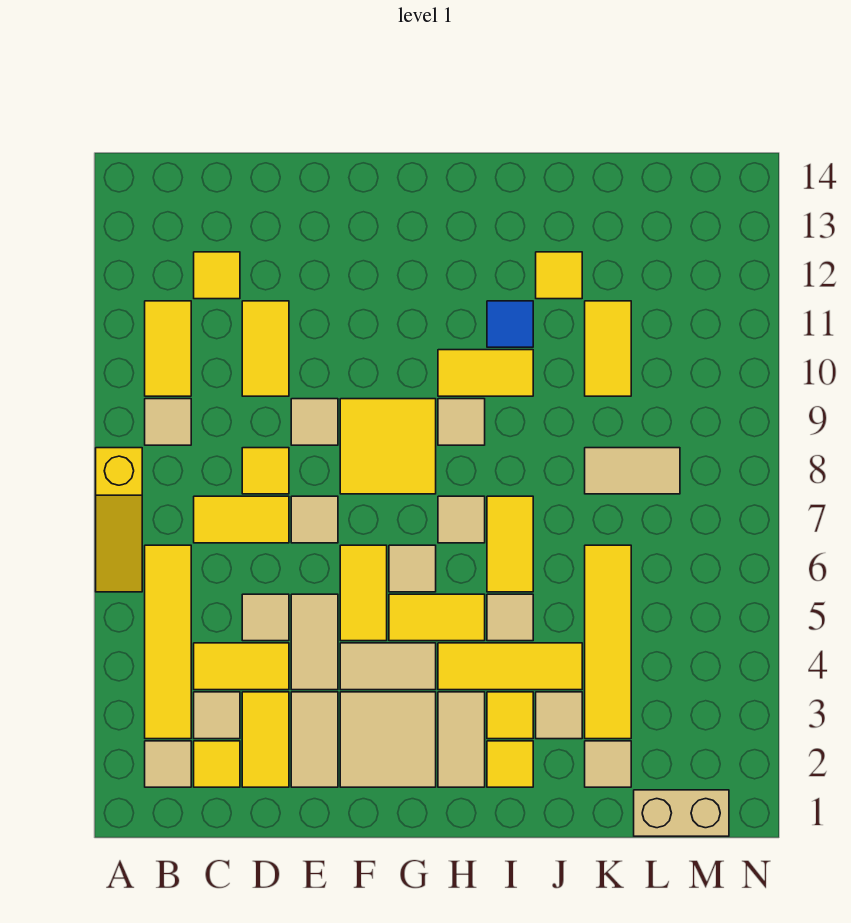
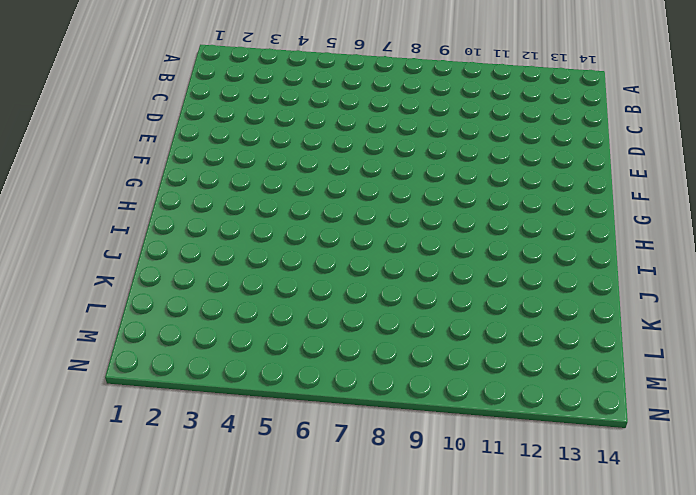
none -> yellow slope A6:A8 level 1 top 8
none -> tan tile B2 level 1
none -> yellow tile B3:B6 level 1
none -> tan tile B9 level 1

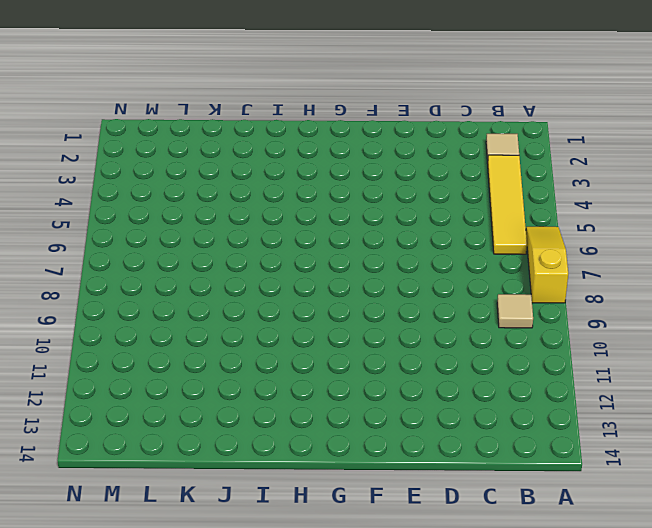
none -> yellow tile B10:B11 level 1
none -> yellow tile C2 level 1
none -> tan tile C3 level 1
none -> yellow tile C4:D4 level 1

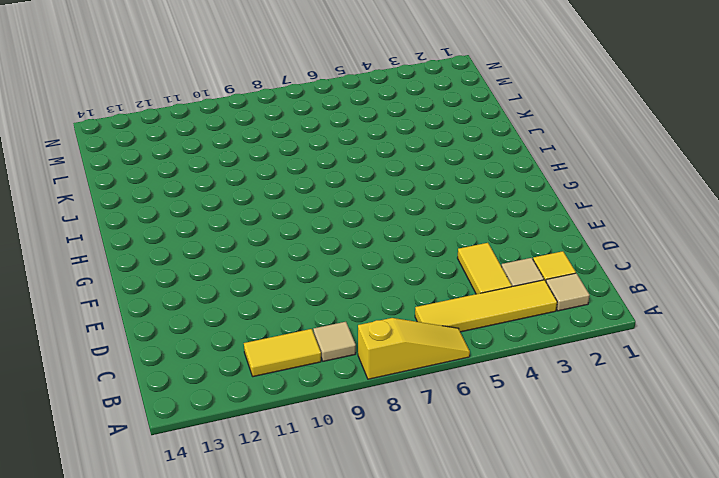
none -> yellow tile C7:D7 level 1
none -> yellow tile C12 level 1
none -> yellow tile D2:D3 level 1
none -> tan tile D5 level 1

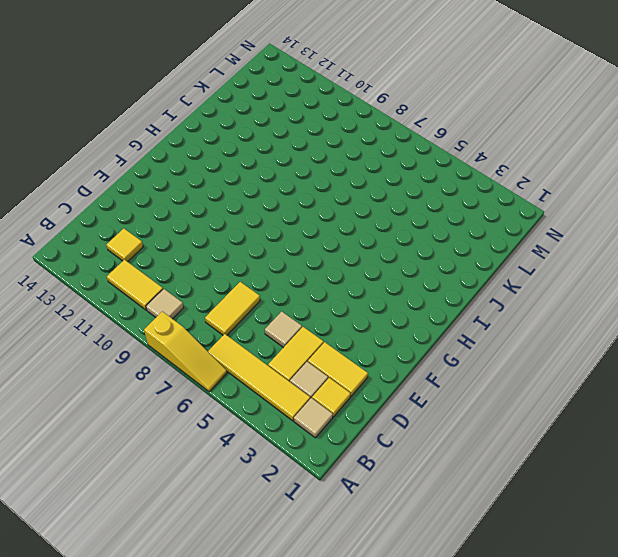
none -> yellow tile D8 level 1
none -> yellow tile D10:D11 level 1
none -> tan tile E2:E3 level 1
none -> tan tile E4:E5 level 1

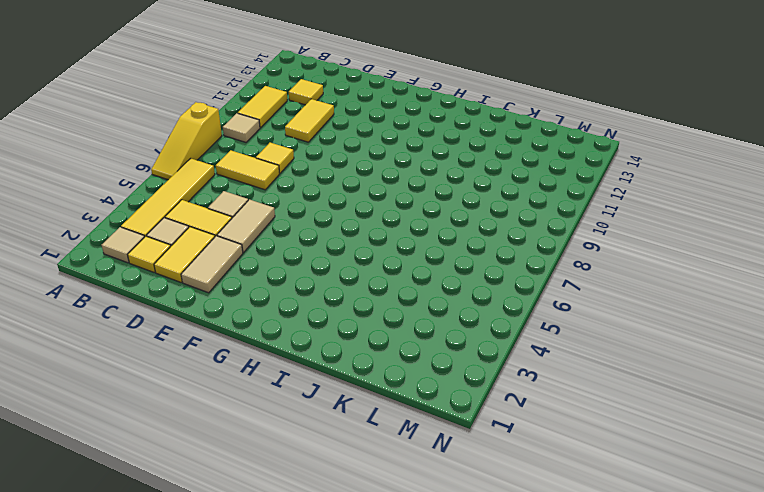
none -> tan tile E7 level 1
none -> tan tile E9 level 1
none -> tan tile F2:G3 level 1
none -> tan tile F4:G4 level 1

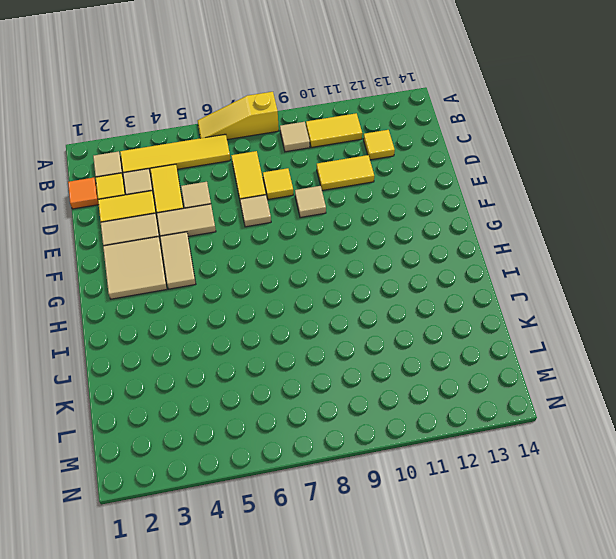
orange tile C1 level 1 -> none
none -> yellow tile F5:F6 level 1
none -> yellow tile F8:G9 level 1
none -> yellow tile G5:H5 level 1
none -> tan tile G6 level 1

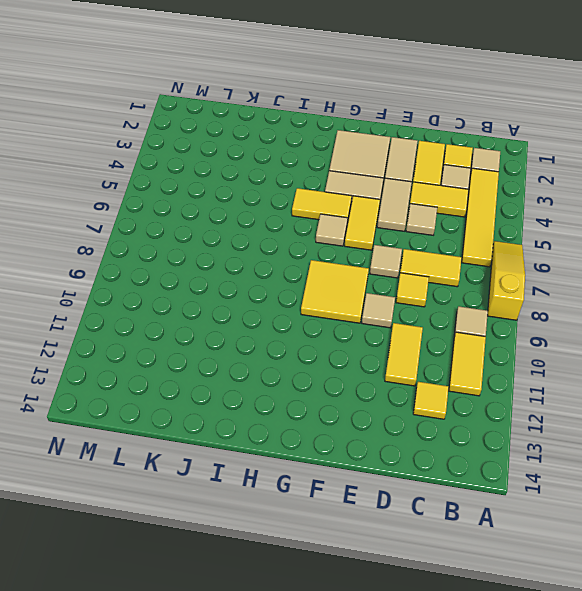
none -> tan tile H2:H3 level 1
none -> yellow tile H4:J4 level 1
none -> tan tile H7 level 1
none -> tan tile H9 level 1

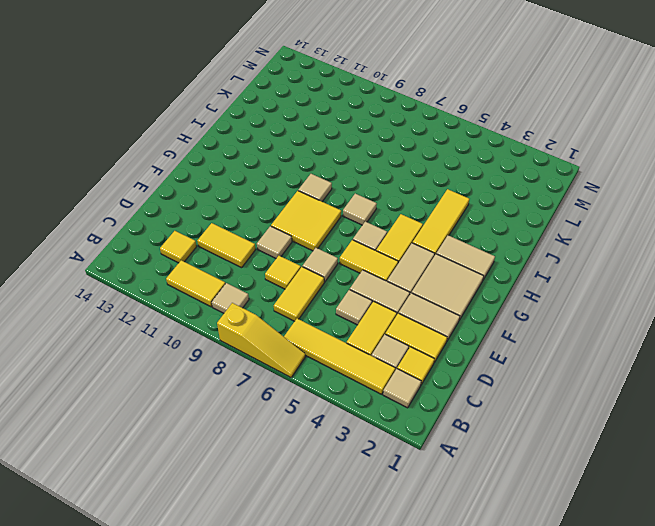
none -> yellow tile H10:I10 level 1
none -> yellow tile I2 level 1
none -> yellow tile I3 level 1
none -> tan tile I5 level 1

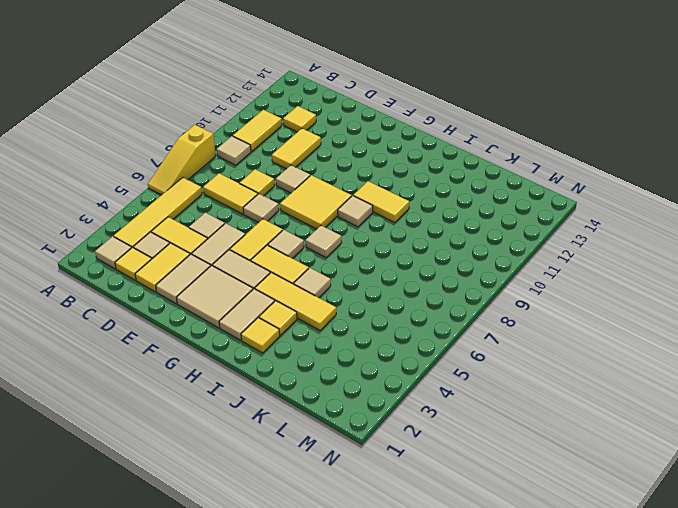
none -> yellow tile I6:I7 level 1
none -> blue tile I11 level 1
none -> tan tile J3 level 1
none -> yellow tile J12 level 1

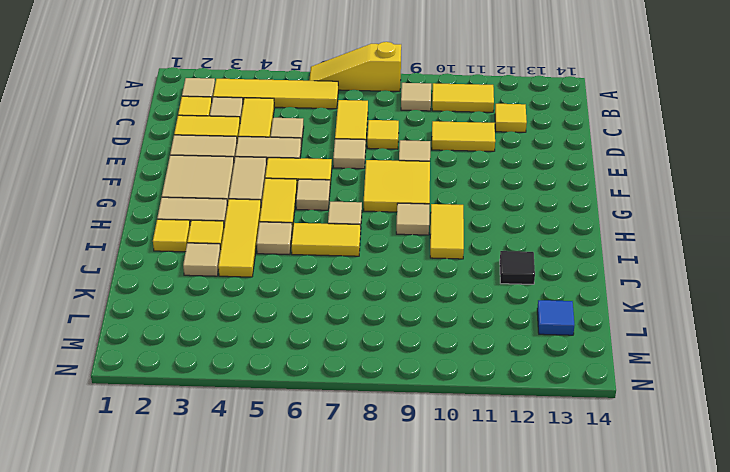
black tile J12 level 1 -> yellow tile J12 level 1
blue tile L13 level 1 -> blue tile I11 level 1
none -> tan tile K2 level 1
none -> yellow tile K3:K6 level 1
none -> tan tile K8:L8 level 1
none -> yellow tile K10:K11 level 1

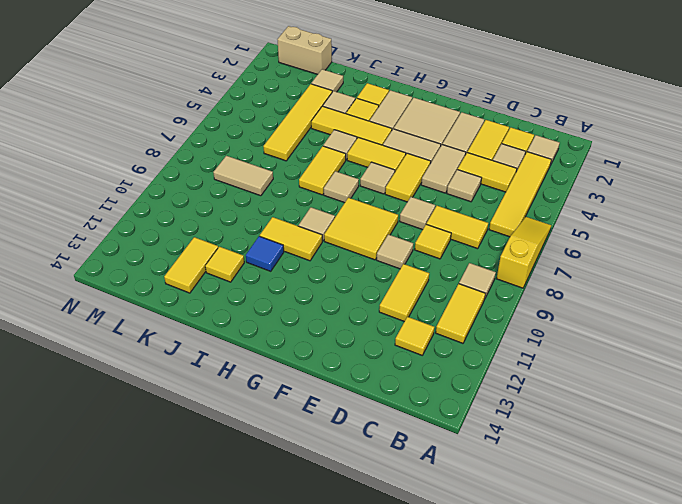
yellow tile K12:K13 level 1 -> yellow tile K10:K11 level 1

